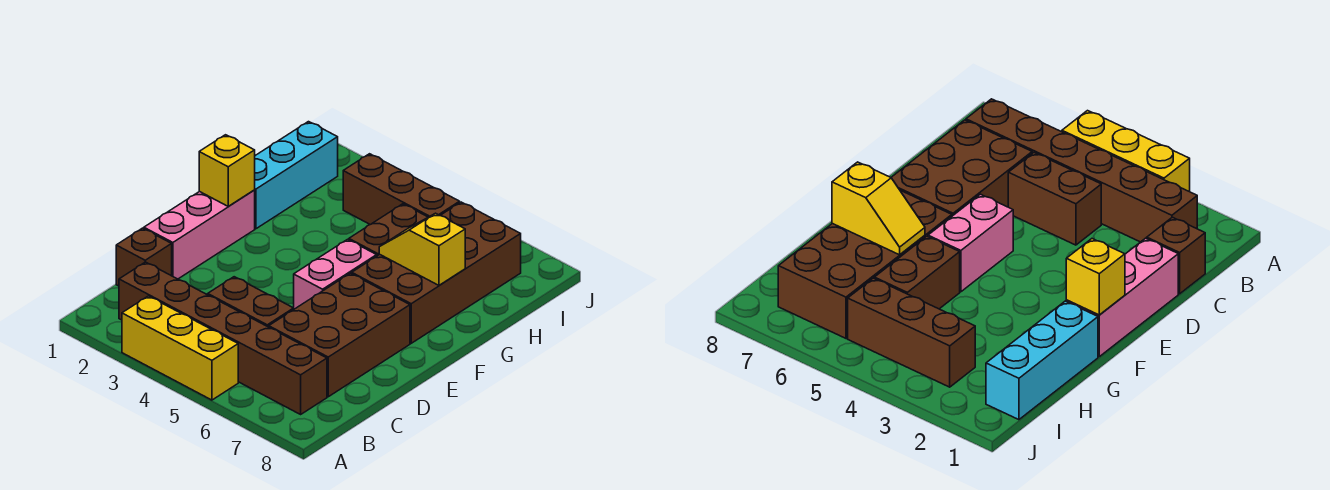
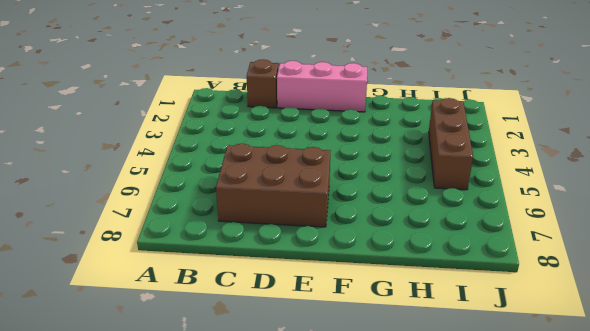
none -> yellow brick A3:A5 level 1
none -> brown brick B2:B7 level 1
none -> brown brick C4:C5 level 1

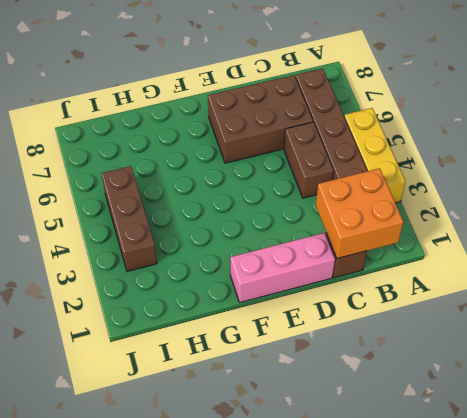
orange brick B1:C2 level 2 -> none
none -> pink brick E5:F5 level 1
none -> brown brick F6:I7 level 1
none -> cyan brick G1:I1 level 1

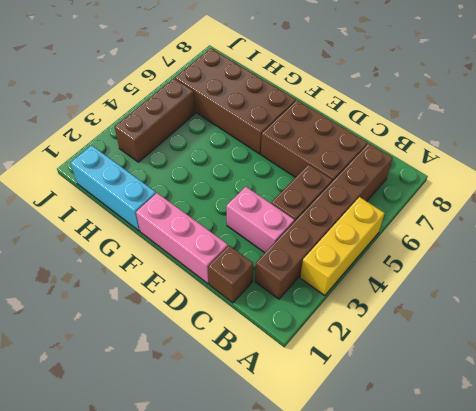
pink brick C3:D3 level 1 -> pink brick E5:F5 level 1
none -> brown brick G5:H5 level 1
none -> yellow brick F1 level 2
none -> yellow slope G6:G7 level 2 top 7

